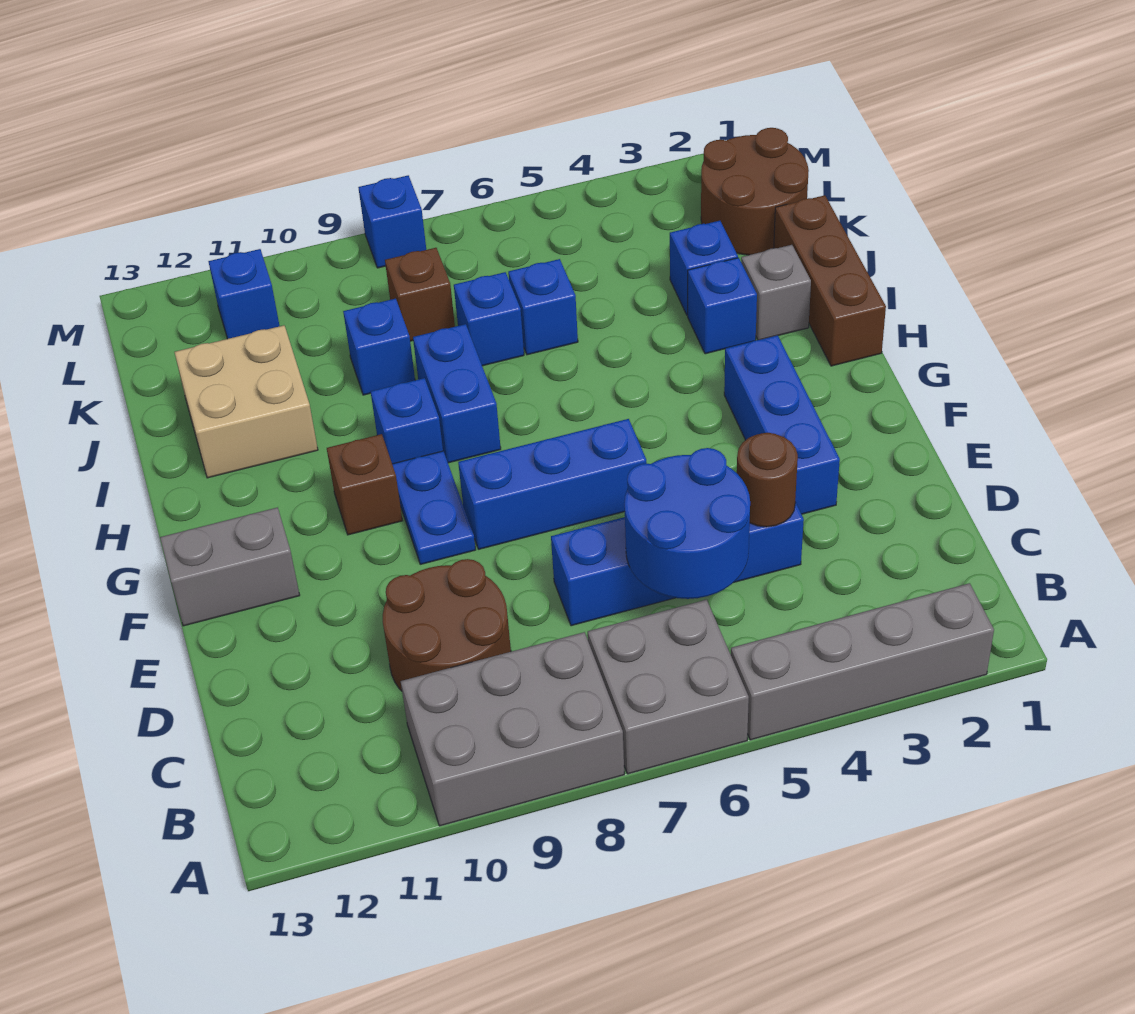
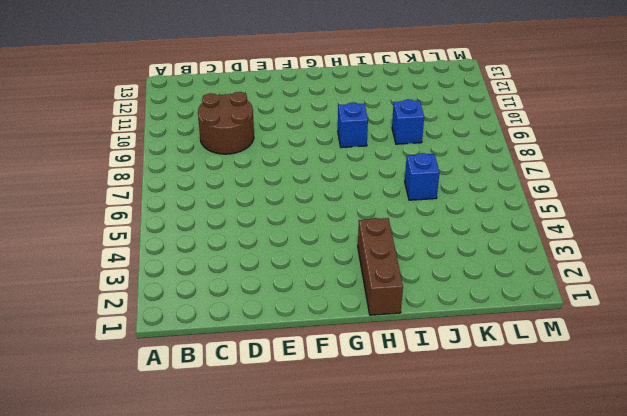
brown brick H1:H3 level 1 -> brown brick H1:J1 level 1
none -> grey brick A2:A5 level 1
none -> grey brick A6:B7 level 1
none -> grey brick A8:B10 level 1

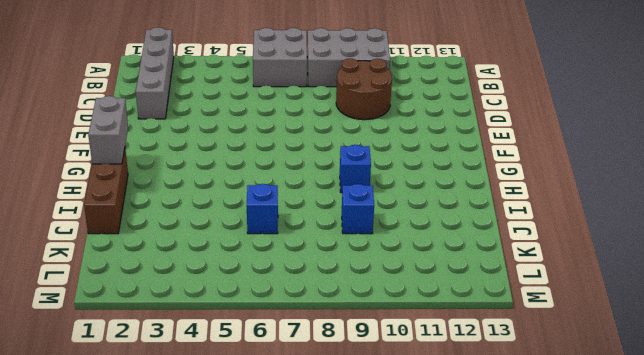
grey brick A2:D2 level 1 -> grey brick A2:A5 level 1
grey brick G1:H1 level 2 -> grey brick F12:F13 level 1
none -> blue brick D4:D7 level 1
none -> blue brick E3:G3 level 1
none -> blue brick F6:F8 level 1

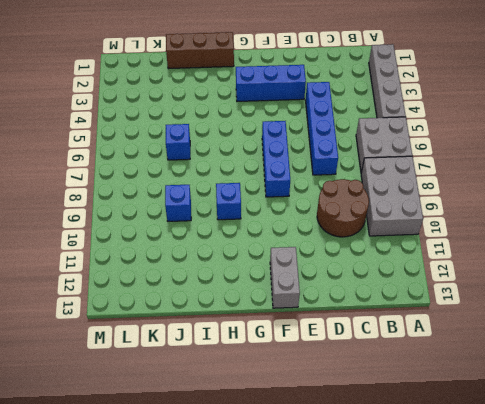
none -> blue plate F9:G9 level 1
none -> brown brick G10 level 1
none -> blue brick H8:I8 level 1

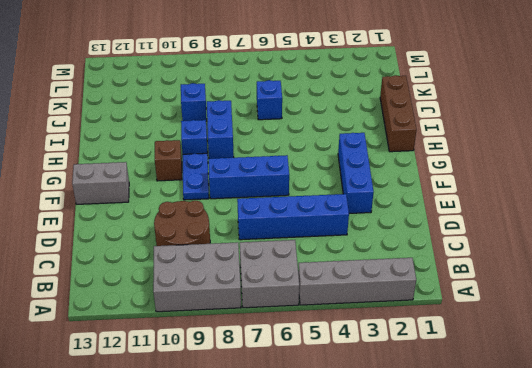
none -> grey brick I2 level 1
none -> blue brick I3 level 1
none -> tan brick I11:J12 level 1

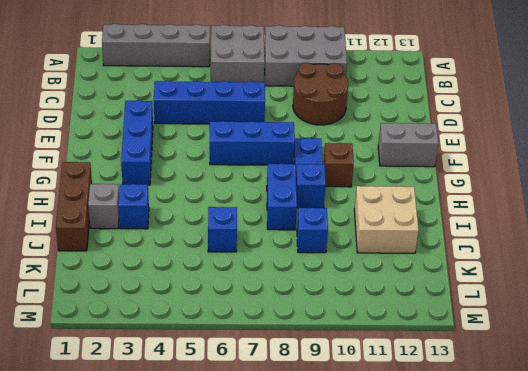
none -> blue brick J3 level 1
none -> blue brick J7 level 1
none -> brown round brick K1:L2 level 1

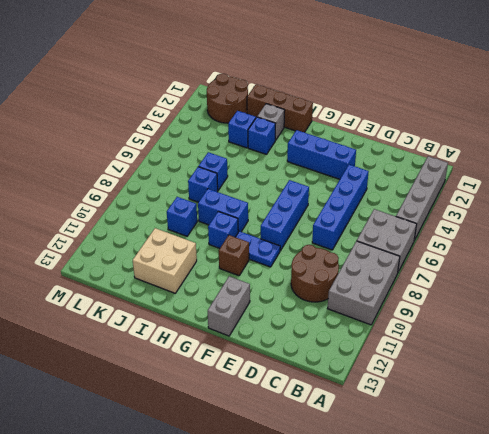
none -> brown brick K8 level 1
none -> blue brick L11 level 1
none -> blue brick M8 level 1

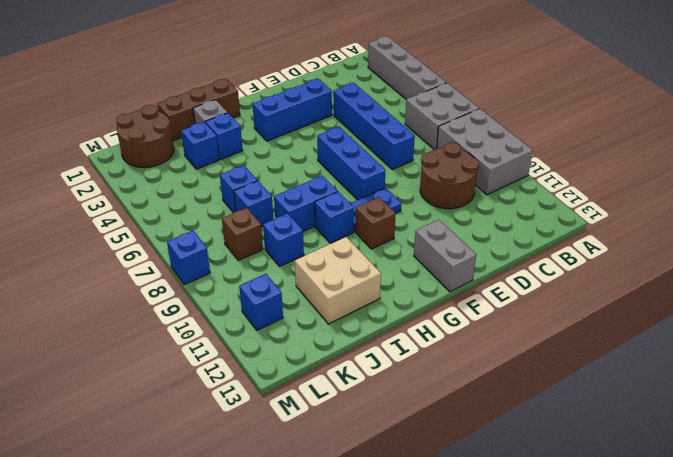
none -> blue round brick C5:D6 level 2
none -> brown round brick D4 level 2

